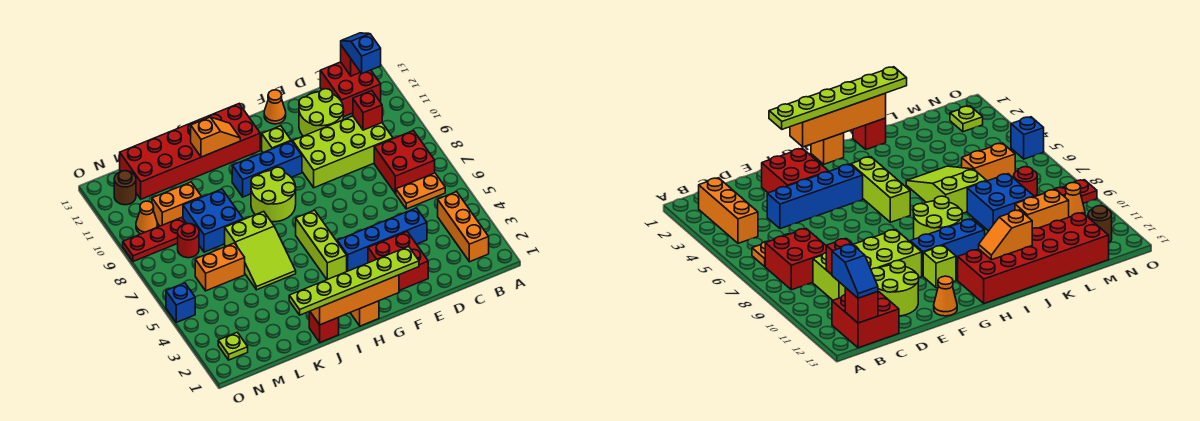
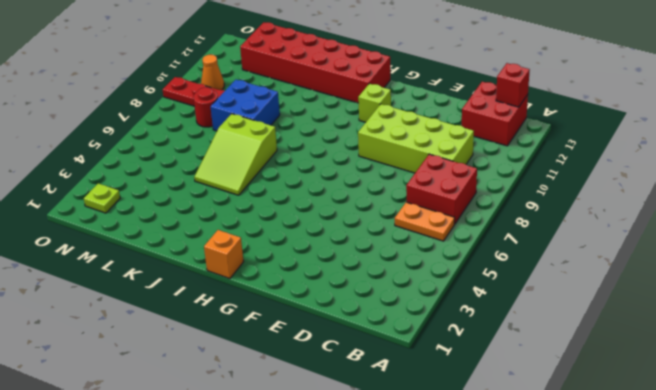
none -> orange brick B2:B4 level 1
none -> blue brick D4:G4 level 1
none -> lime round brick D11:E12 level 1
none -> red brick E2:F3 level 1

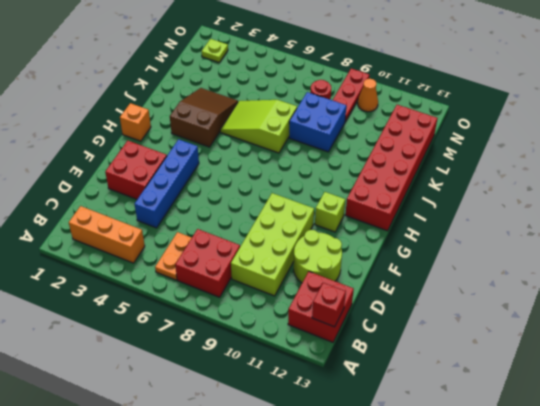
brown slope I3:K4 level 1 top I -> none
none -> orange cone F13 level 1
none -> blue brick G10:I10 level 1
none -> lime brick H4:H6 level 1
none -> lime round brick H8:I9 level 1

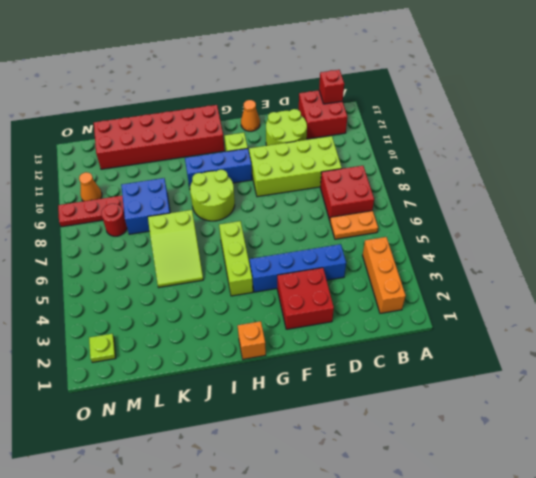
none -> red brick J1 level 1
none -> orange brick L6:M6 level 1
none -> orange brick L10:M10 level 1
none -> brown round brick N12 level 1

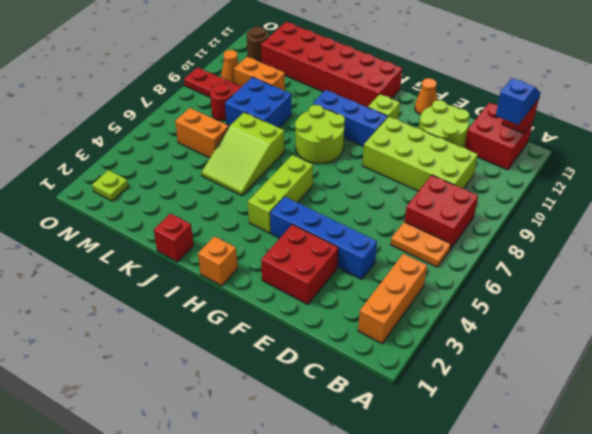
none -> blue brick O5 level 1
none -> red brick C10 level 2
none -> orange brick G1:J1 level 2
none -> orange slope I12:J12 level 2 top J

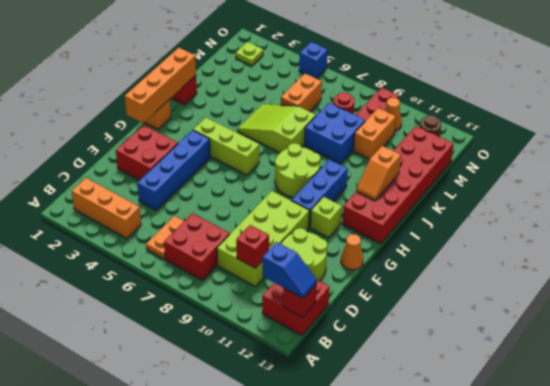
none -> lime plate F1:K1 level 3

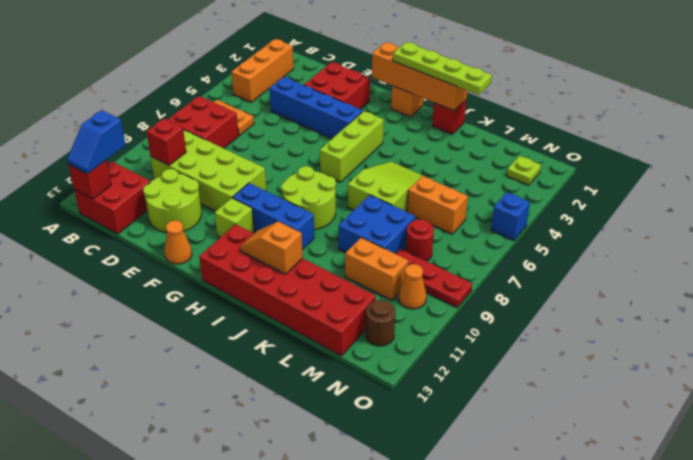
lime plate H1:K1 level 3 -> lime plate F1:K1 level 3

